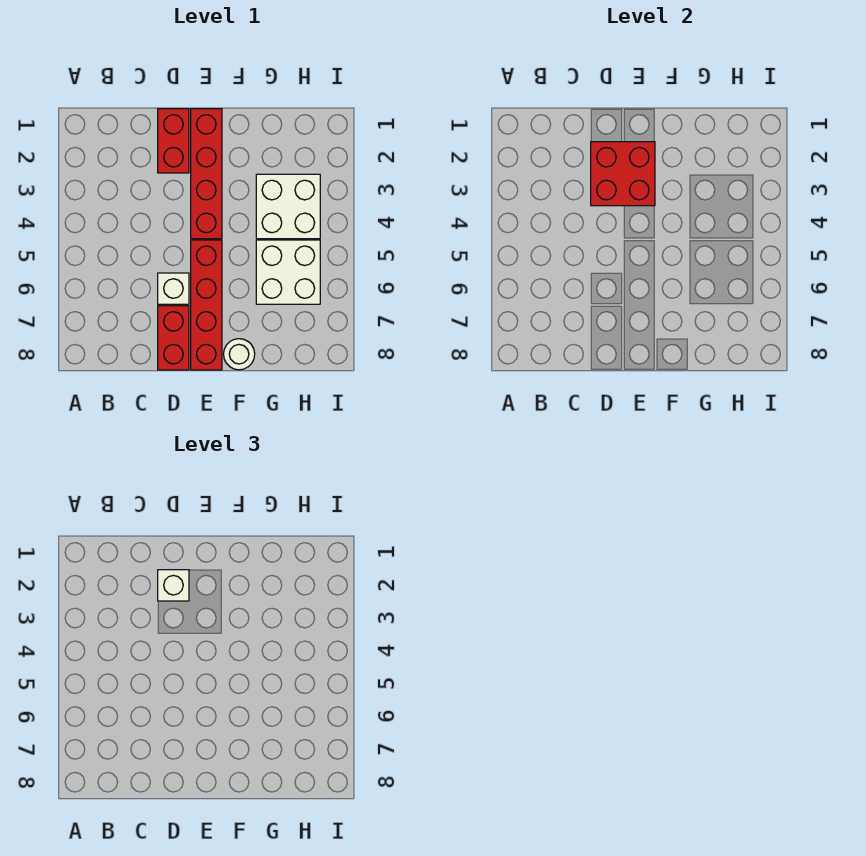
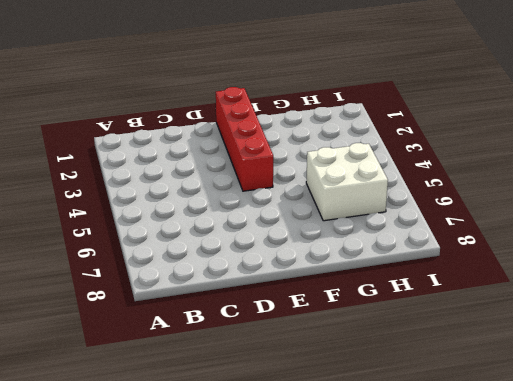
none -> red brick D1:D2 level 1
none -> white brick D6 level 1

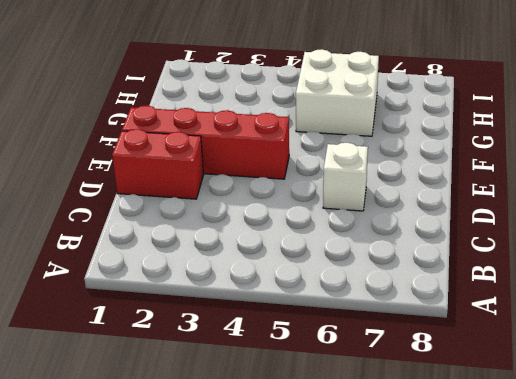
none -> red brick D7:D8 level 1
none -> red brick E5:E8 level 1

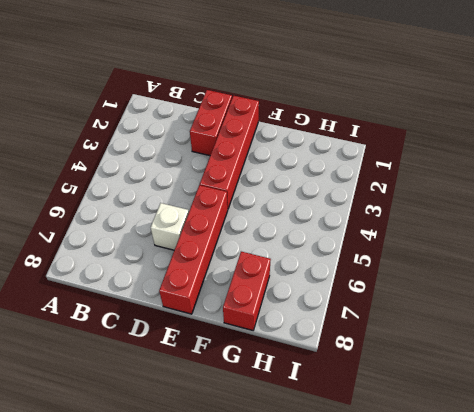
red brick G7:G8 level 1 -> red brick D7:D8 level 1
none -> white round brick F8 level 1
none -> white brick G3:H4 level 1

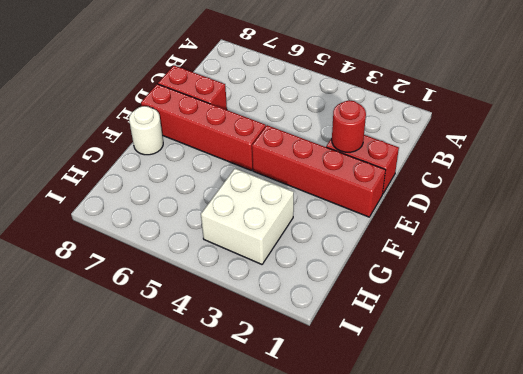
red round brick D2 level 2 -> red brick D2:E3 level 2
none -> white brick D6 level 1
none -> white brick G5:H6 level 1

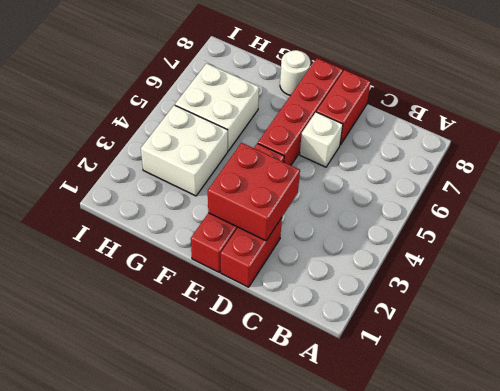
none -> white brick D2 level 3

